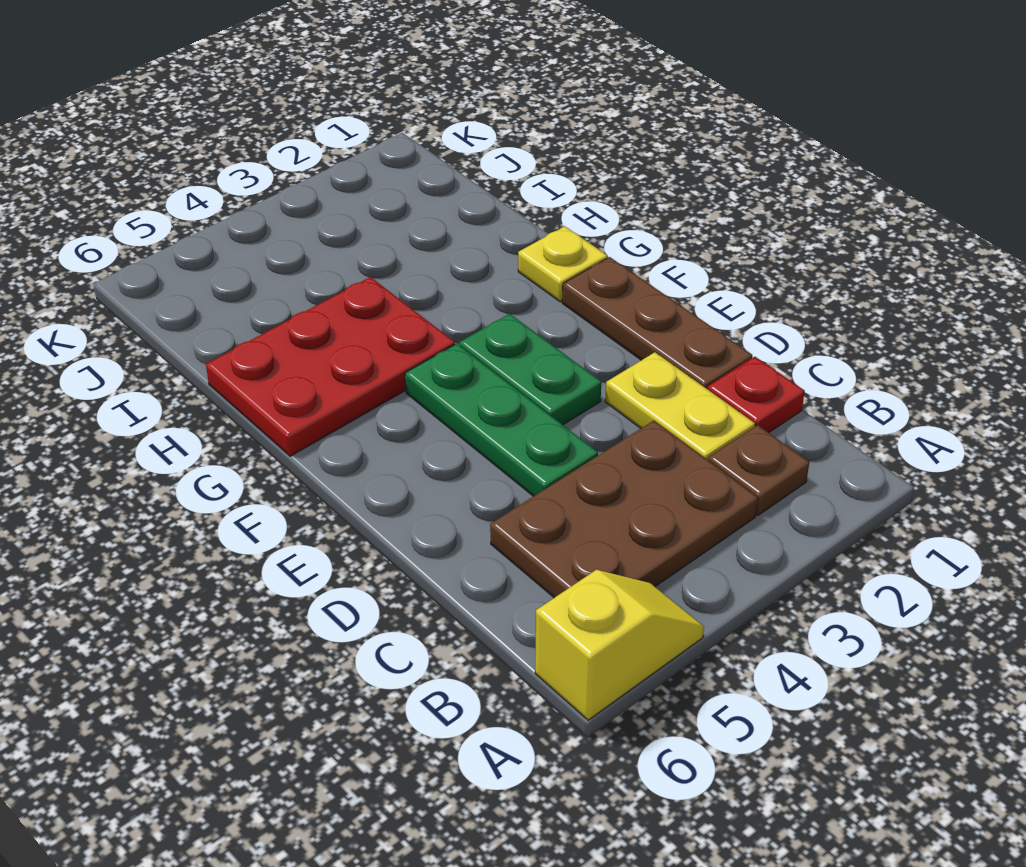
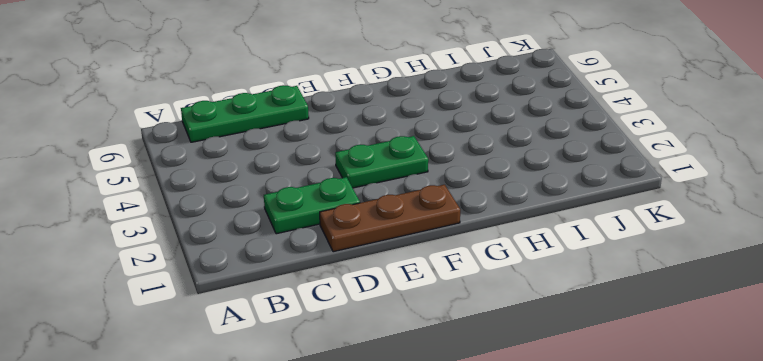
green plate B6:D6 level 1 -> green plate D4:F4 level 1
green plate C2:D2 level 1 -> yellow plate C2:D2 level 1
none -> yellow slope A5:A6 level 1 top 6
none -> brown plate B2 level 1

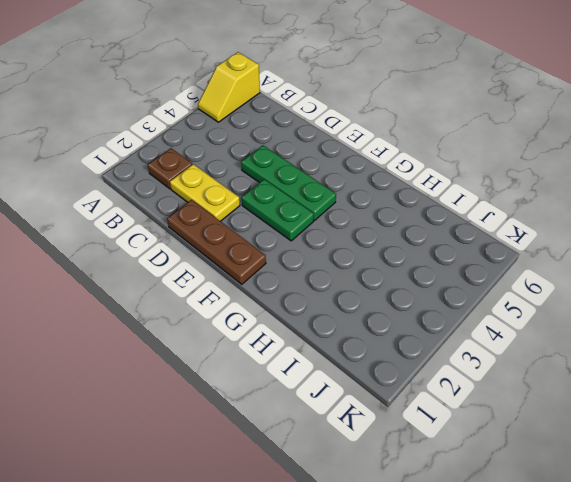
none -> brown plate B3:C5 level 1
none -> red plate C1 level 1

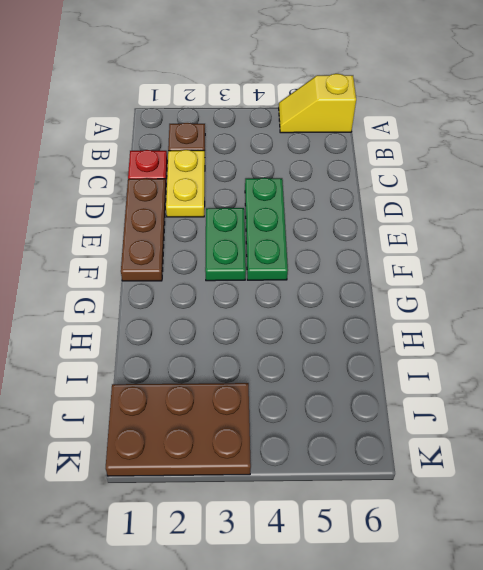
brown plate J1:K3 level 1 -> brown plate B3:C5 level 1
none -> yellow plate G1 level 1
none -> red plate G4:H6 level 1

